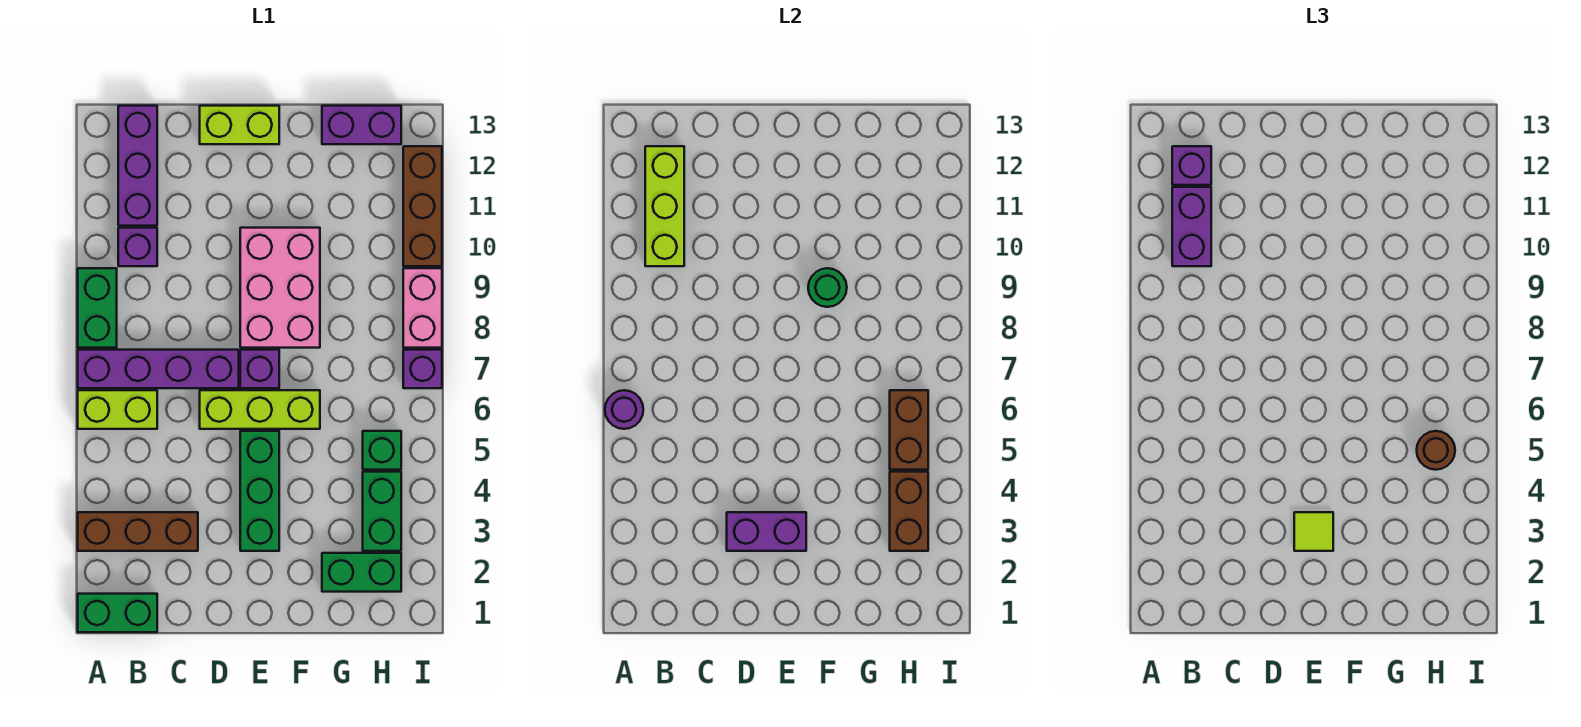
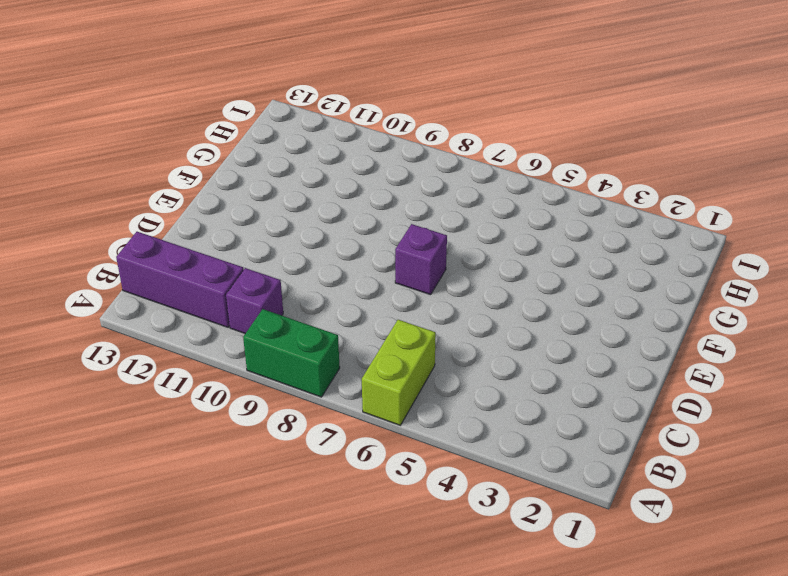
none -> green brick A1:B1 level 1
none -> brown brick A3:C3 level 1
none -> purple brick A7:D7 level 1

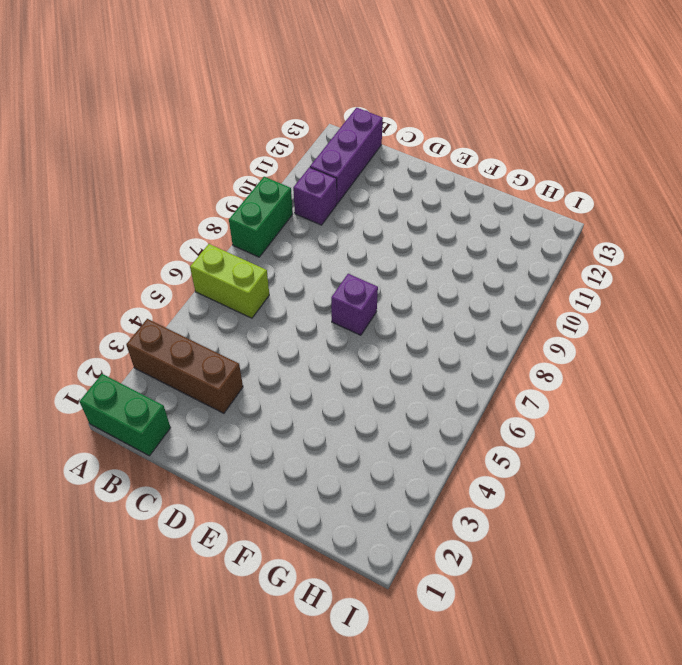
none -> purple brick A7:D7 level 1
none -> lime brick D6:F6 level 1
none -> lime brick D13:E13 level 1

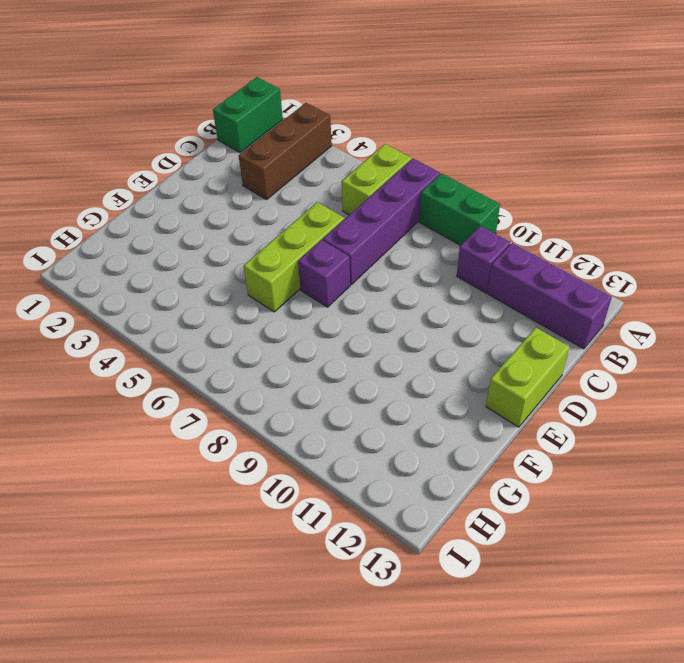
none -> green brick E3:E5 level 1
none -> pink brick E8:F10 level 1
none -> green brick G2:H2 level 1

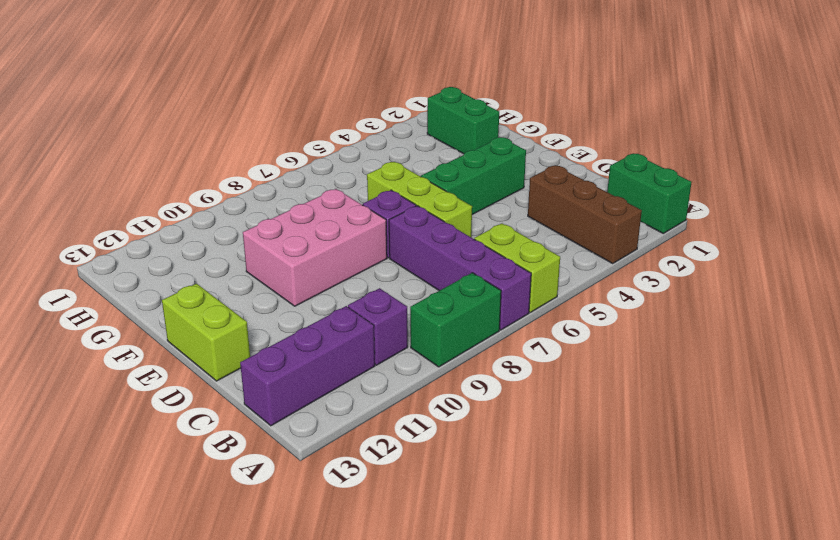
none -> purple brick G13:H13 level 1
none -> green brick H3:H4 level 1
none -> green brick H5 level 1

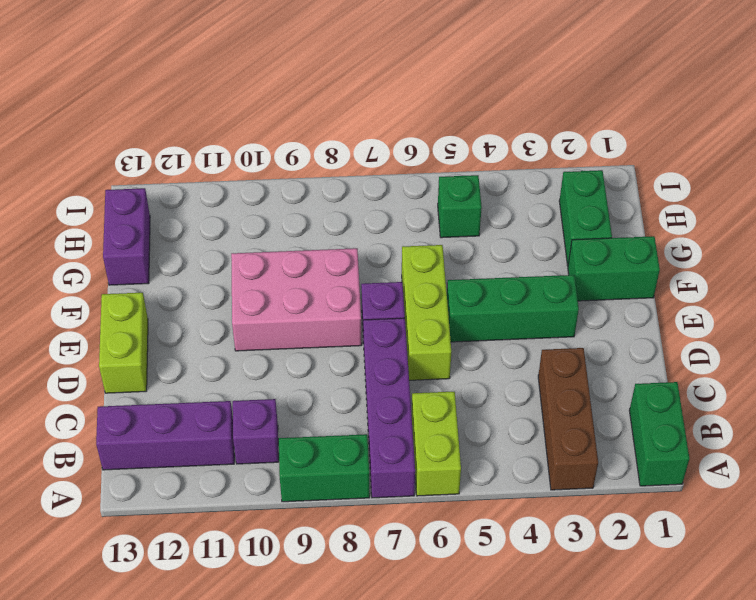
green brick F1:F2 level 1 -> green brick H3:H4 level 1
none -> purple brick I7 level 1
none -> pink brick I8:I9 level 1
none -> brown brick I10:I12 level 1

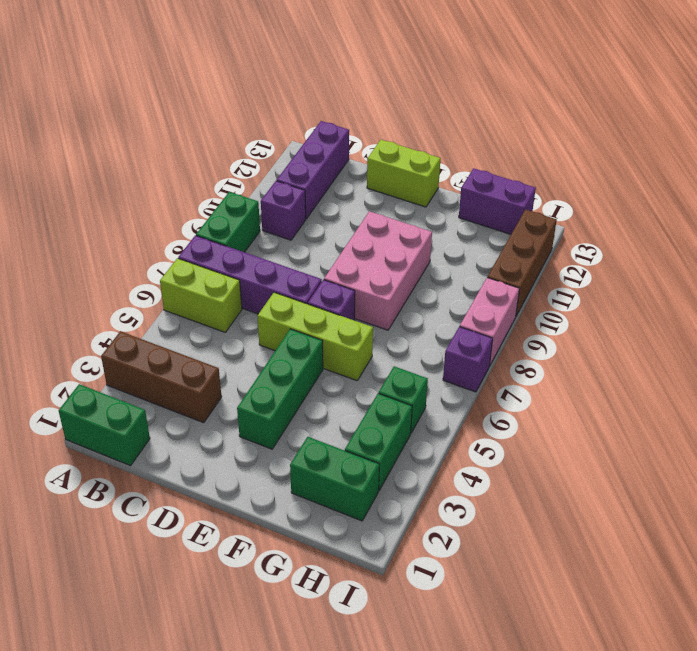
none -> purple round brick A6 level 2
none -> lime brick B10:B12 level 2
none -> purple brick D3:E3 level 2

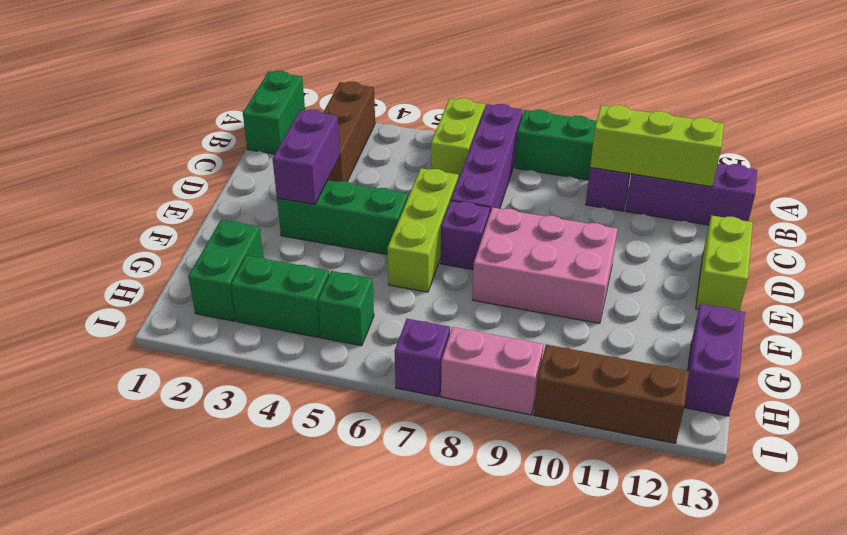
none -> purple round brick A6 level 2
none -> green round brick F9 level 2
none -> brown brick H3:H4 level 2

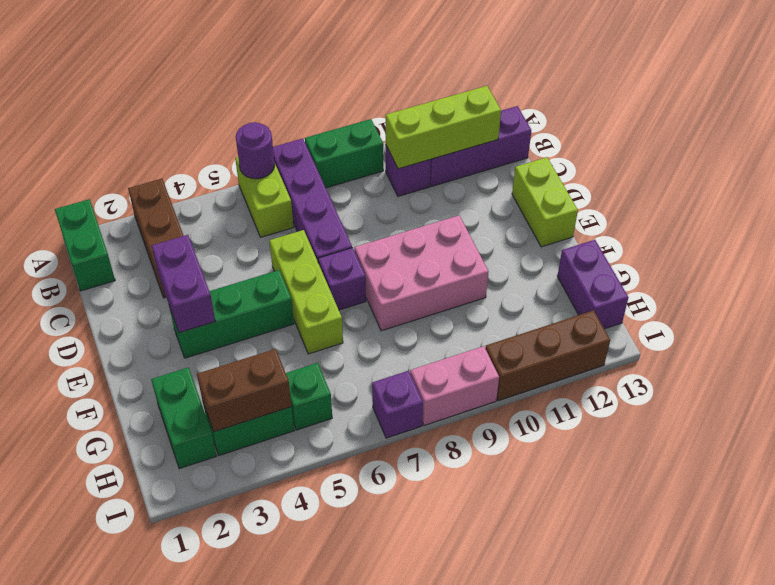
none -> green round brick F9 level 2
none -> brown brick H5:H6 level 2
none -> purple brick B10:B11 level 3

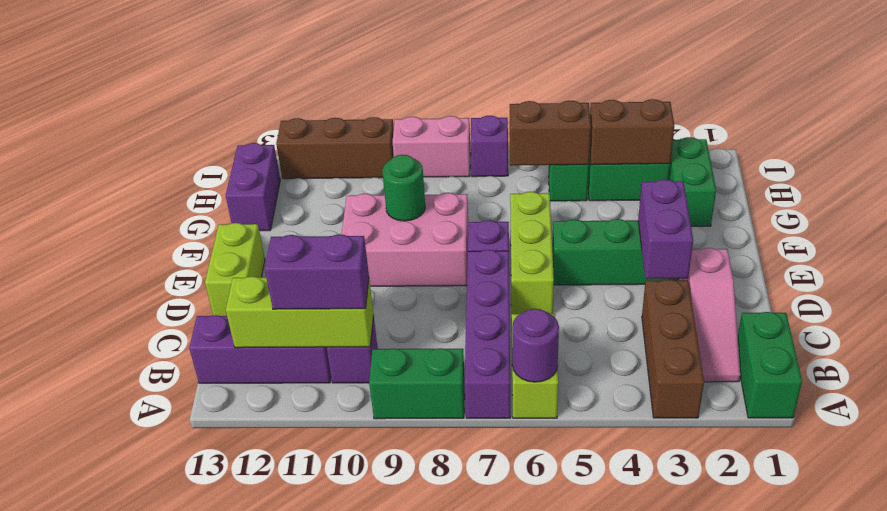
pink slope B2:D2 level 1 top D -> none
none -> purple brick B12 level 3
none -> lime tile E3 level 3
none -> brown round brick H5 level 3

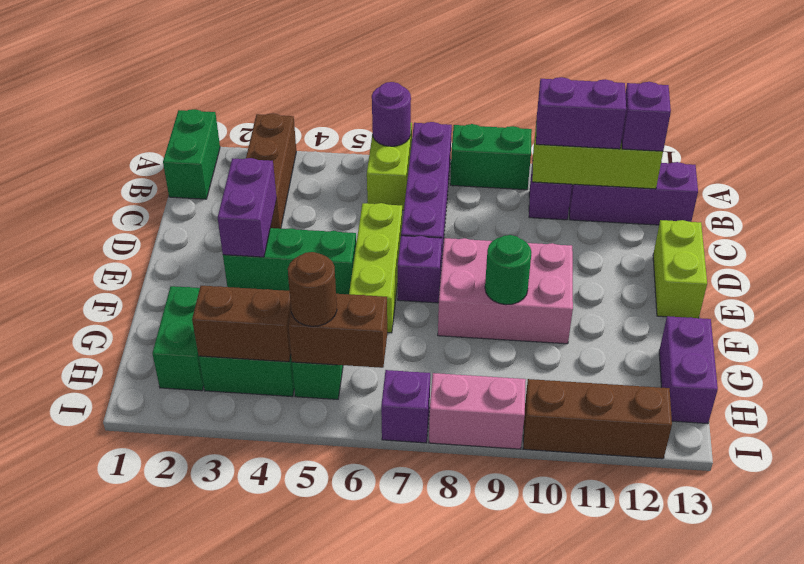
none -> lime tile E3 level 3

